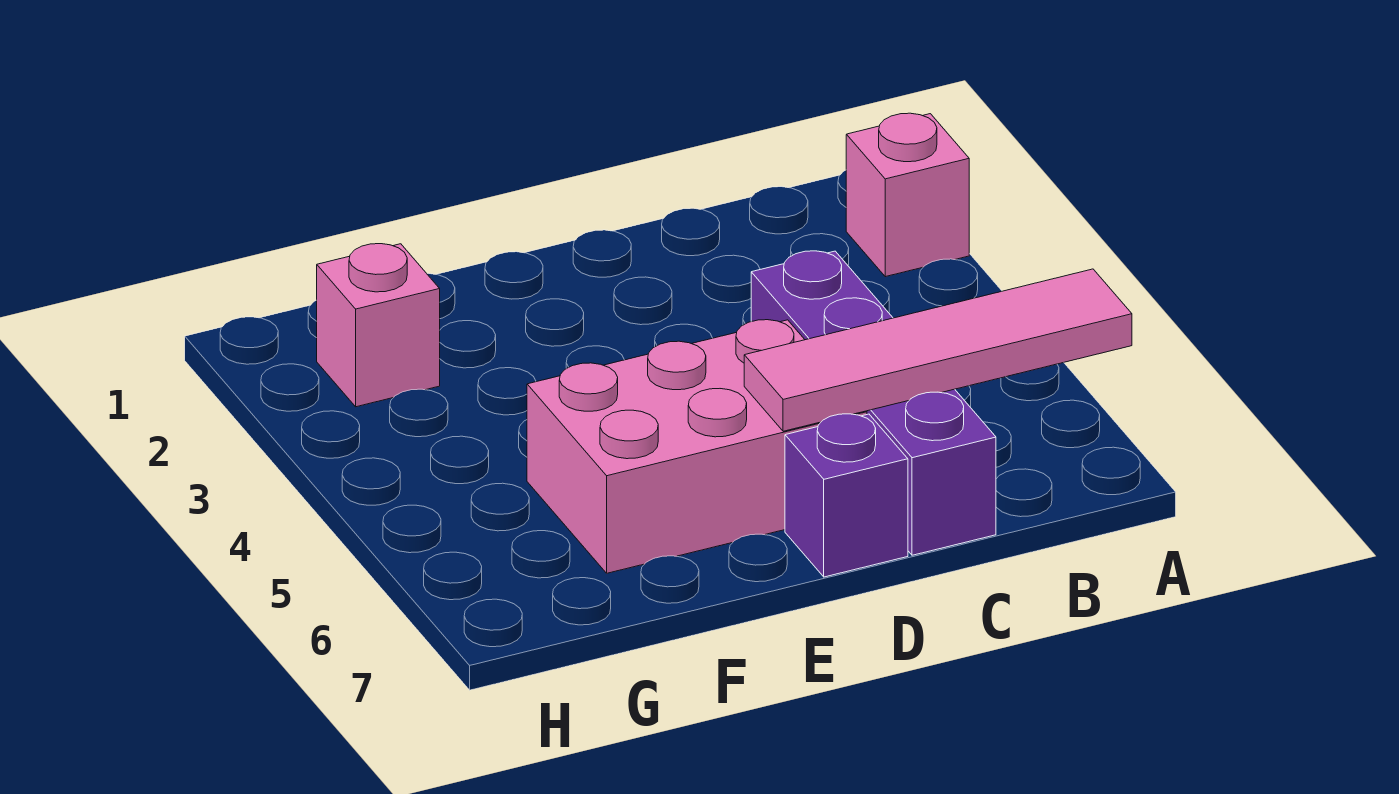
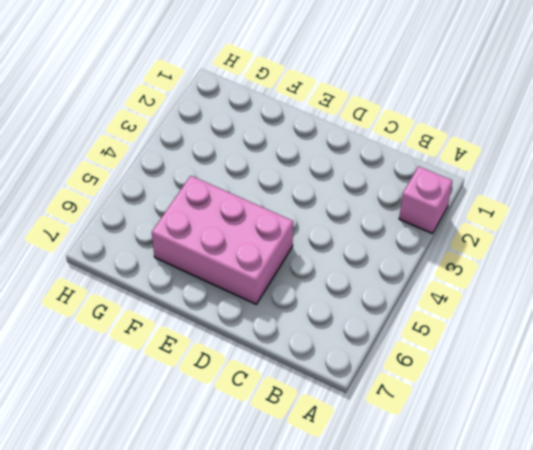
none -> purple brick C4:C7 level 1
none -> purple brick D7 level 1

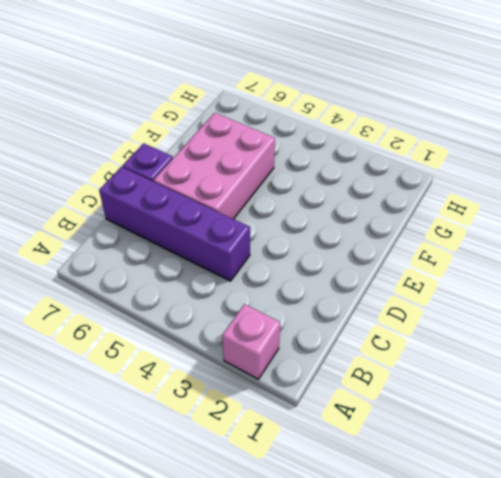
none -> pink brick G2 level 1
none -> pink tile A6:D6 level 2

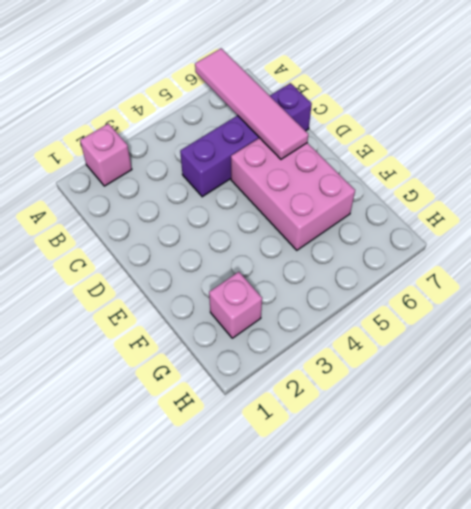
none -> purple brick D7 level 1

